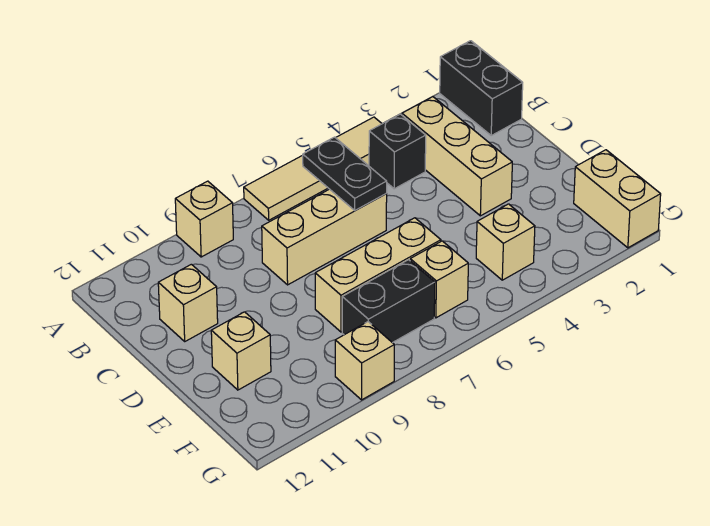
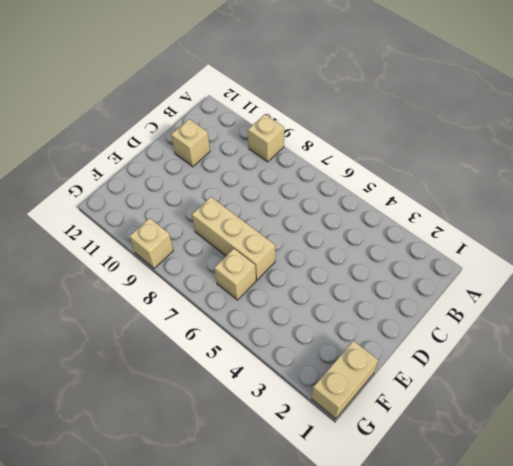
none -> black brick A1:B1 level 1
none -> tan tile A4:A7 level 1
none -> tan brick B3:D3 level 1

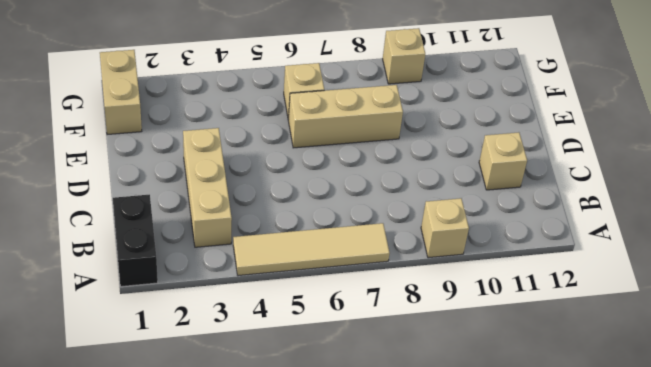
none -> black brick B4 level 1
none -> tan brick C6:C8 level 1
none -> tan brick E11 level 1

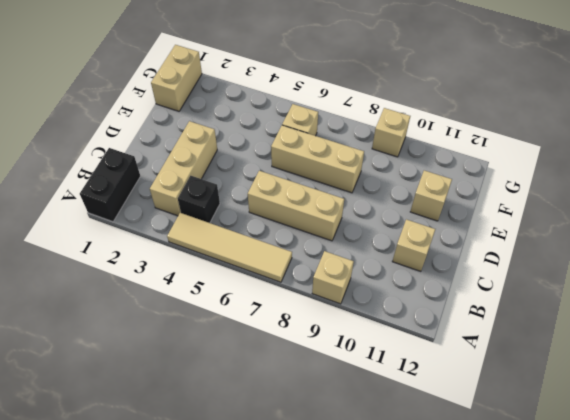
none -> tan brick F4 level 1
none -> black brick F7:F8 level 1
none -> black plate B6:C6 level 2

